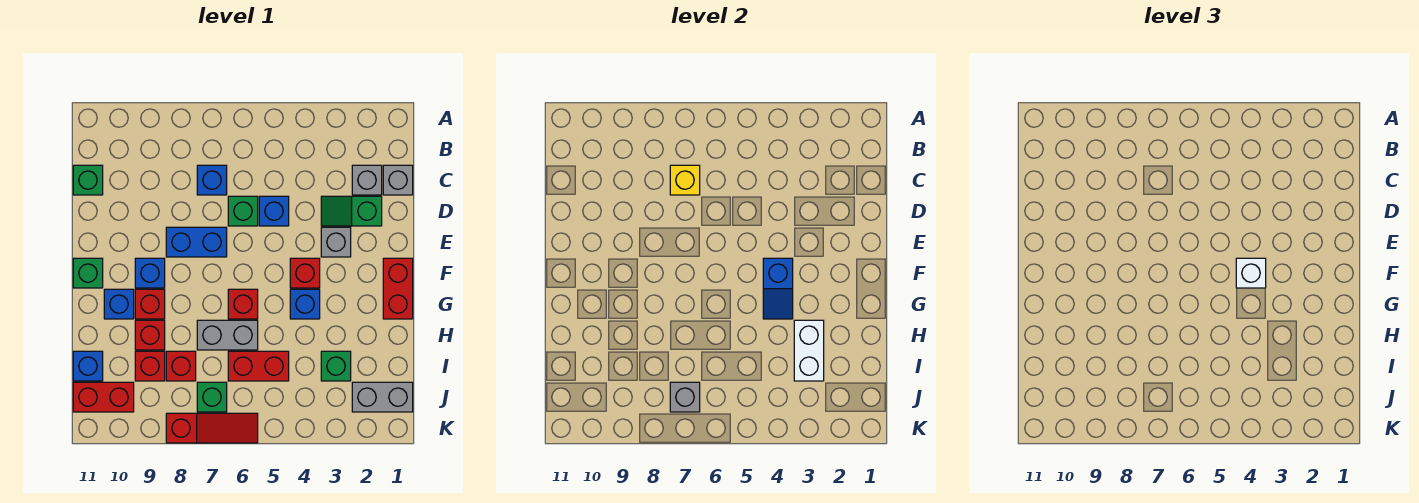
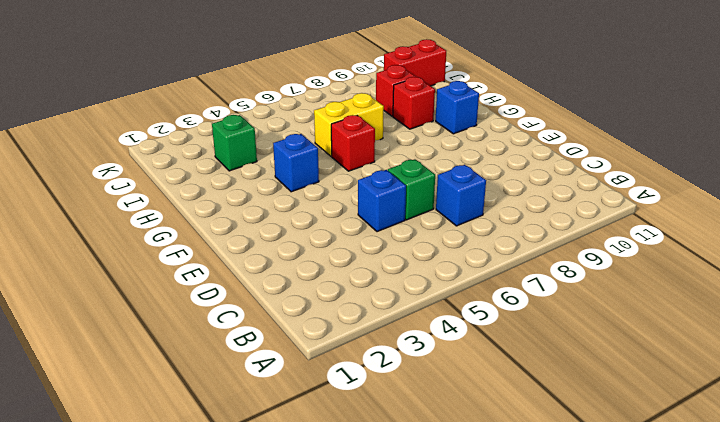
yellow brick H6:H7 level 1 -> grey brick H6:H7 level 1
none -> grey brick C1 level 1
none -> grey brick C2 level 1
none -> green brick C11 level 1
none -> green slope D2:D3 level 1 top 2

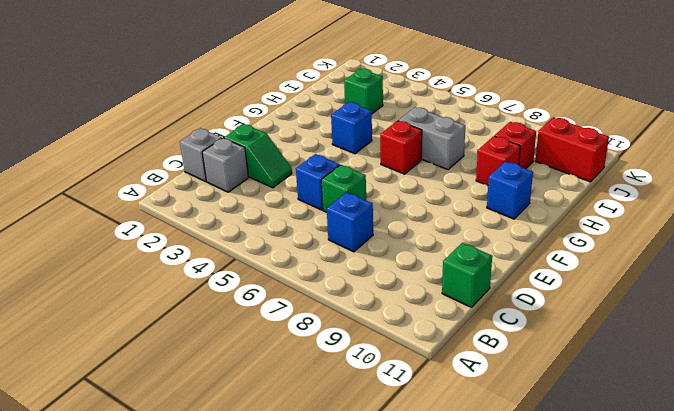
none -> grey brick E3 level 1
none -> blue brick E7:E8 level 1
none -> red brick F1:G1 level 1
none -> red brick F4 level 1

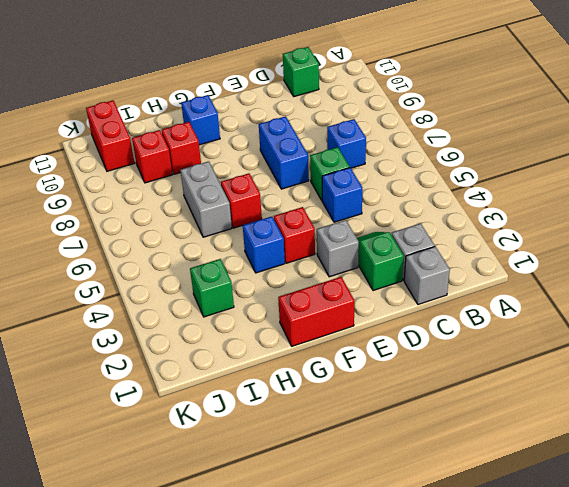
none -> blue brick F9 level 1
none -> green brick F11 level 1
none -> red brick G9 level 1
none -> red brick I5:I6 level 1

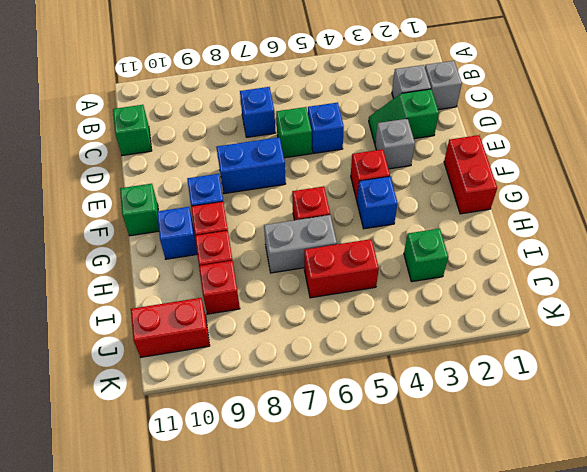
none -> red brick I8 level 1
none -> blue brick I11 level 1
none -> grey brick J1:J2 level 1
none -> green brick J7 level 1

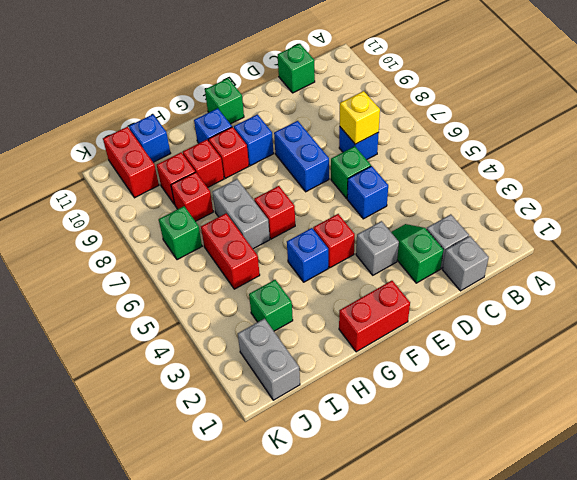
none -> red slope K6:K8 level 1 top 8
none -> blue slope F4:G4 level 2 top F
none -> white brick H3:I3 level 2
none -> grey brick J7 level 2

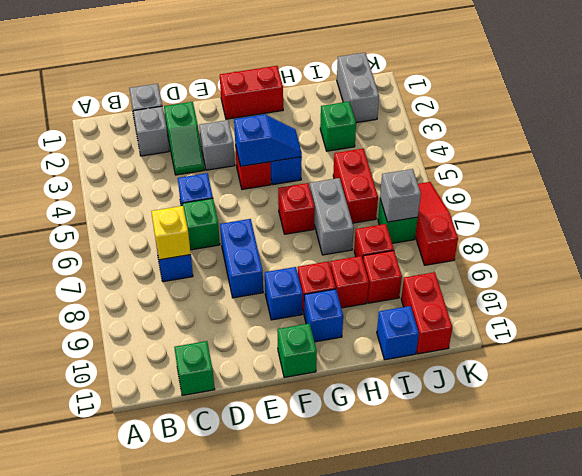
none -> white brick H3:I3 level 2
none -> white brick F4 level 3

